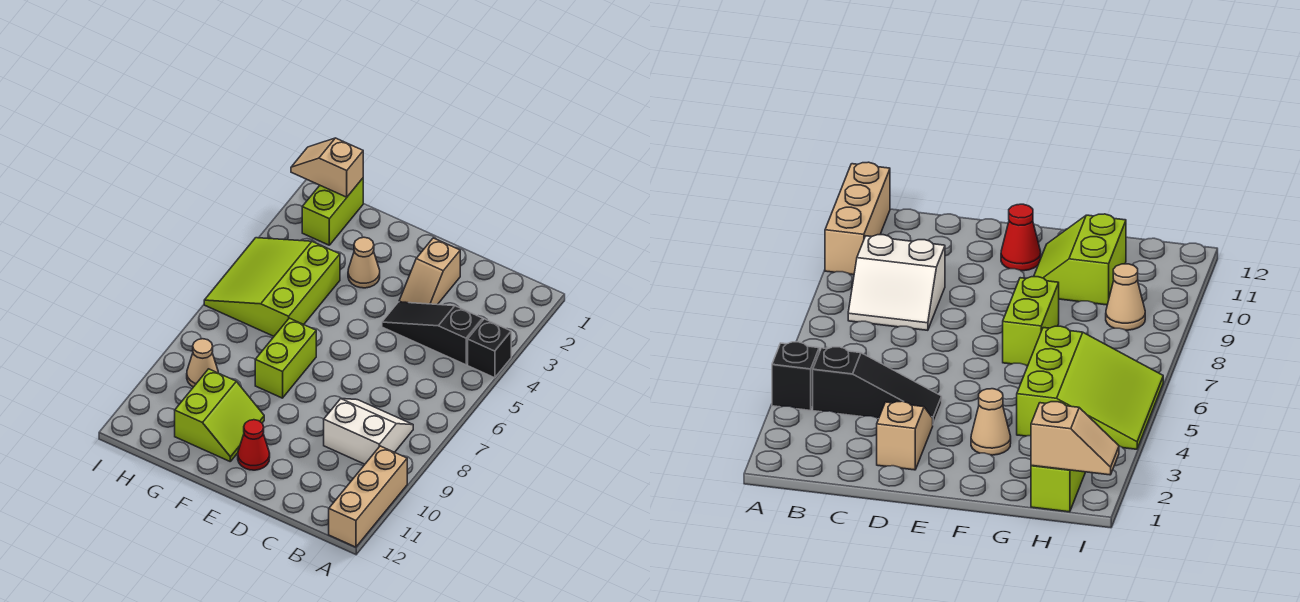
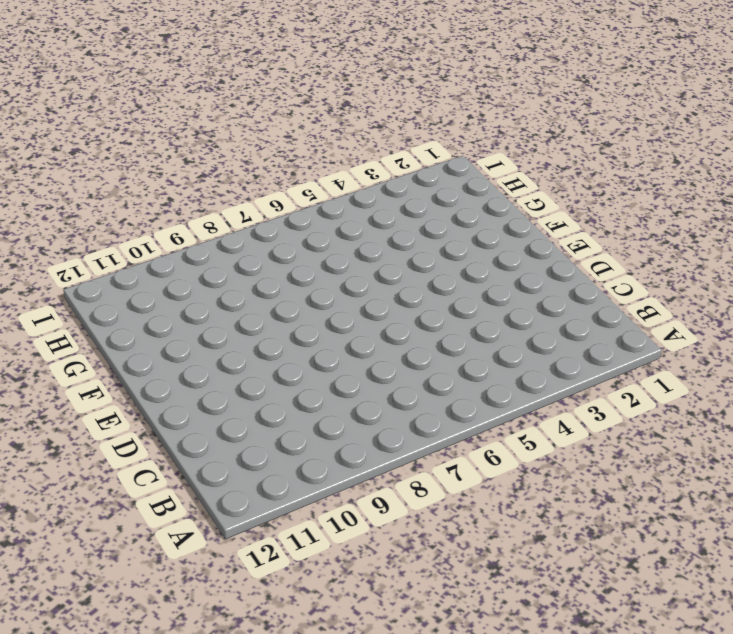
none -> black brick A4 level 1
none -> tan brick A10:A12 level 1
none -> black slope B4:D4 level 1 top B

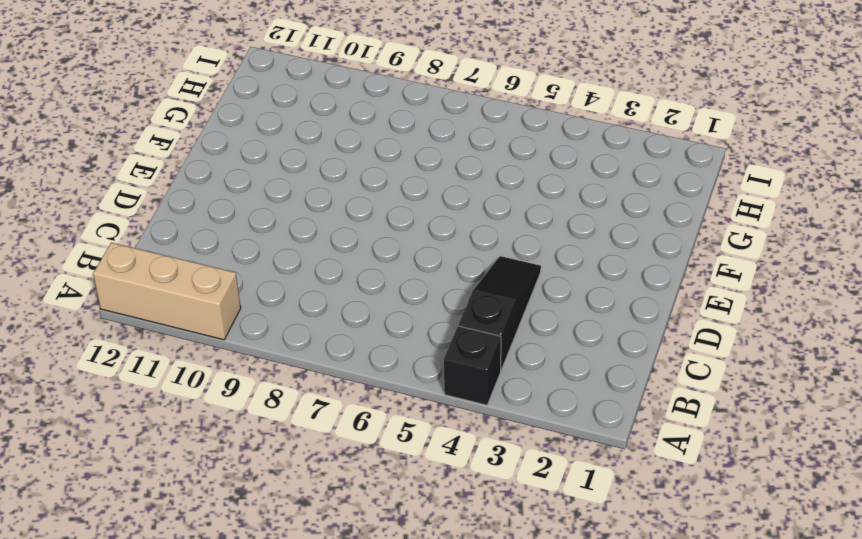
none -> white slope B8:C9 level 1 top 9
none -> tan slope D2:D3 level 1 top 2
none -> red cone E11 level 1

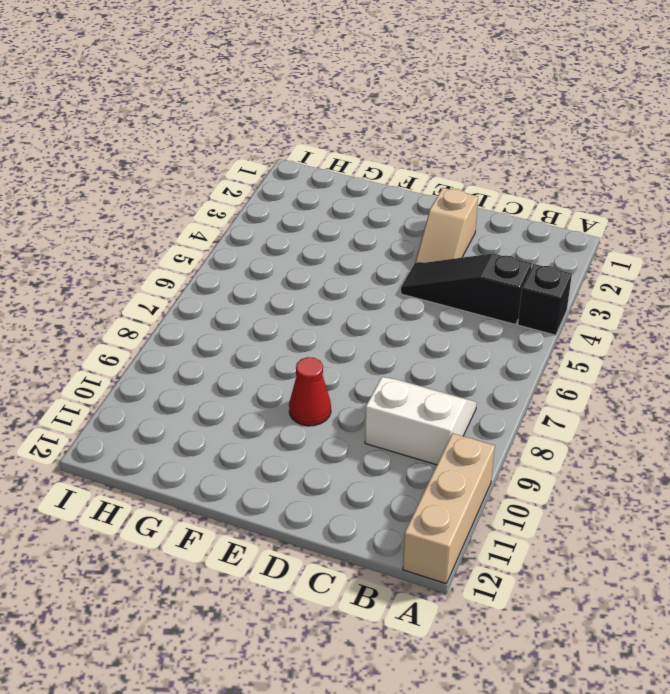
red cone E9 level 1 -> red cone E11 level 1
none -> tan cone F3 level 1
none -> lime brick F7:F8 level 1
none -> lime slope F10:G11 level 1 top G

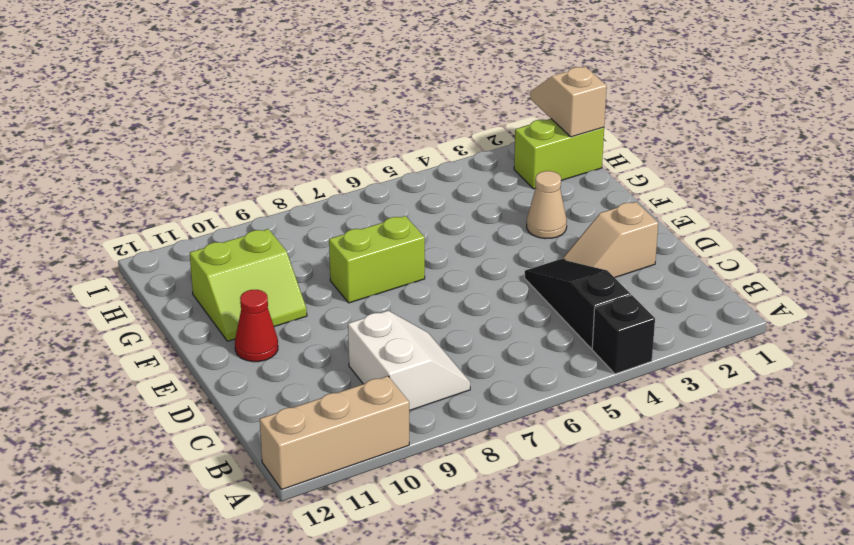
none -> lime slope G4:I6 level 1 top G
none -> tan cone H9 level 1

